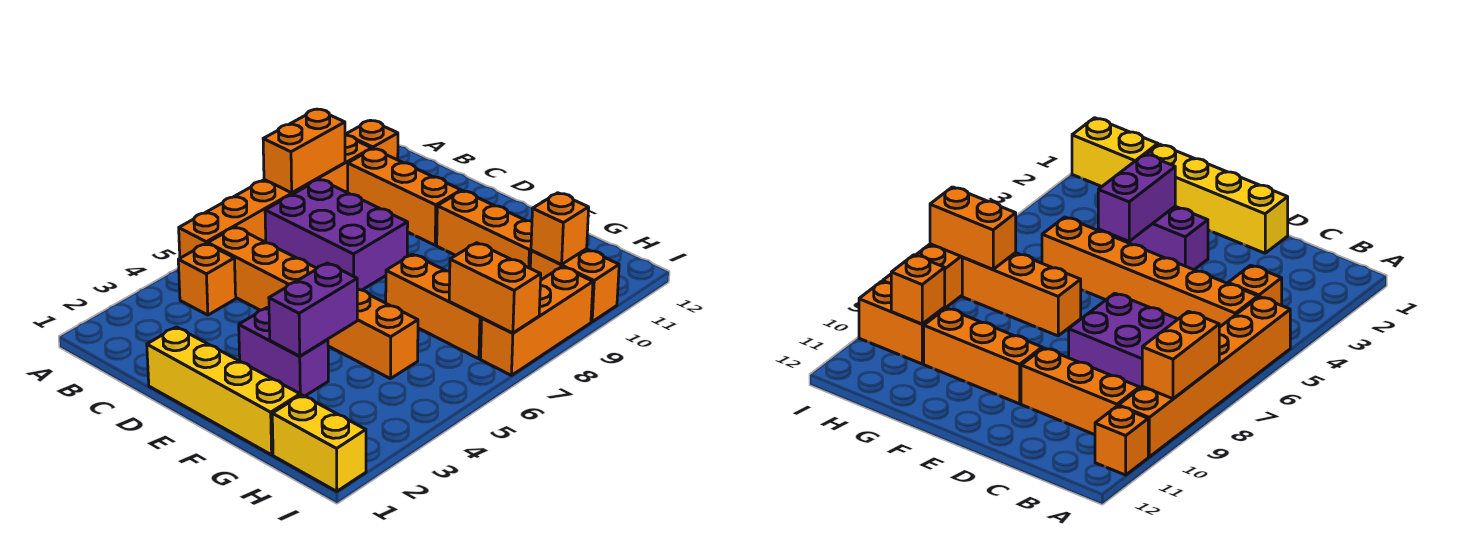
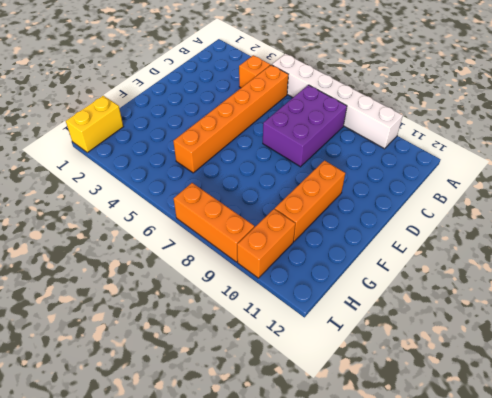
white brick A5:A10 level 1 -> orange brick A5:A10 level 1
none -> orange brick A11 level 1
none -> orange brick B10:D10 level 1
none -> yellow brick D1:G1 level 1

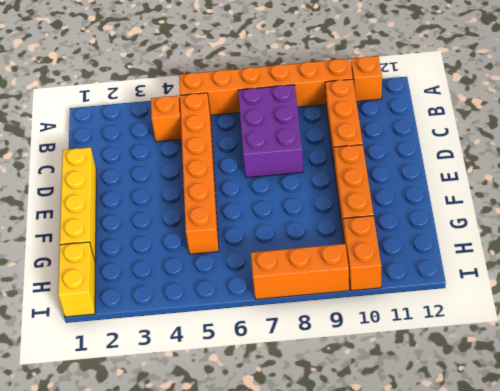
none -> purple brick E3:F3 level 1
none -> orange brick F7:H7 level 1
none -> orange brick A8:A9 level 2

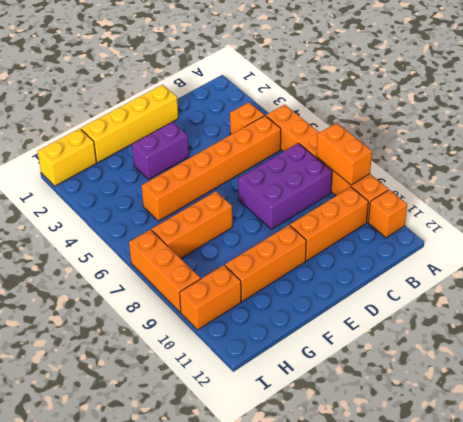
none -> purple brick F3:F4 level 2
none -> orange brick H7:I7 level 2
none -> orange brick H10 level 2

